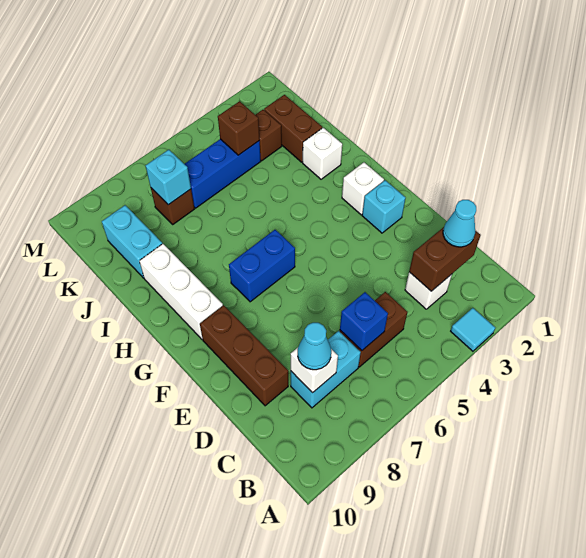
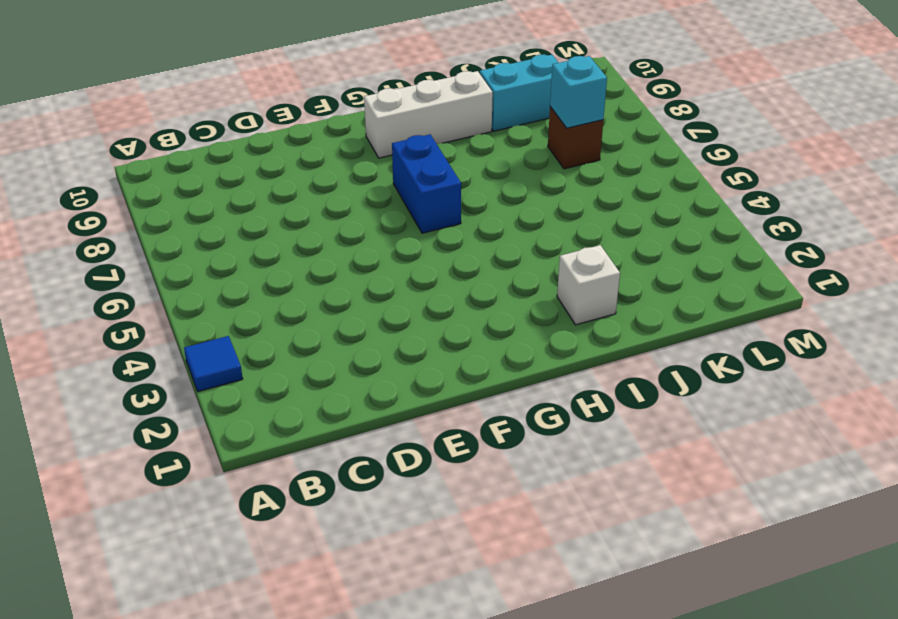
blue tile A3 level 1 -> cyan tile A3 level 1
none -> white brick C3 level 1
none -> brown brick C5:C6 level 1
none -> cyan brick C7:C8 level 1

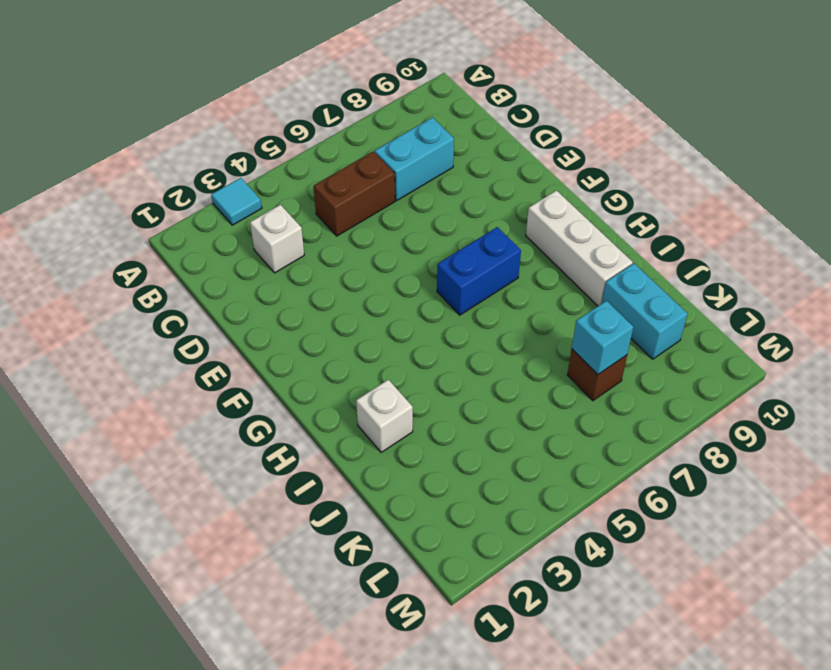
none -> brown brick D9:F9 level 1
none -> cyan brick F2 level 1
none -> white brick G2 level 1

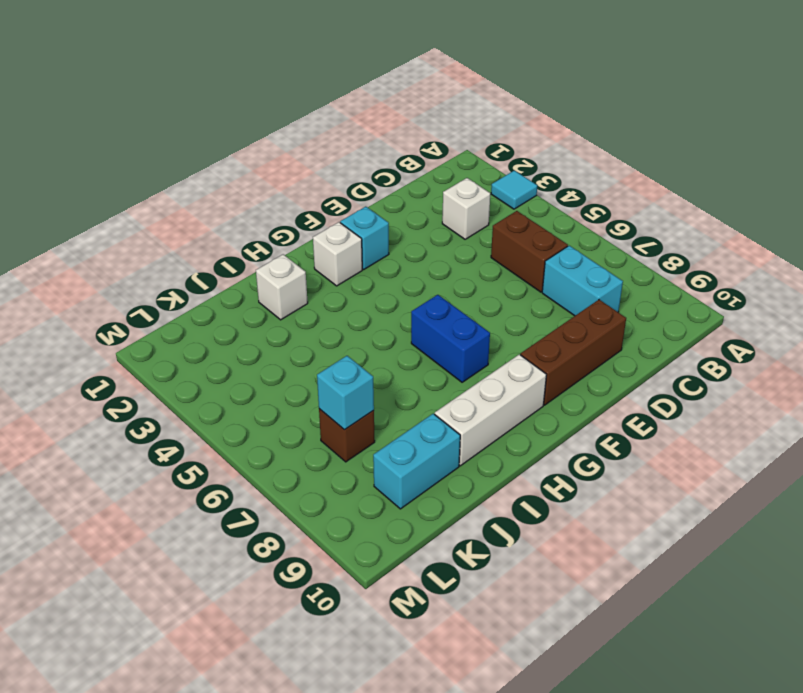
none -> brown brick J2:K2 level 1
none -> brown brick K3 level 1
none -> blue brick K4:K6 level 1

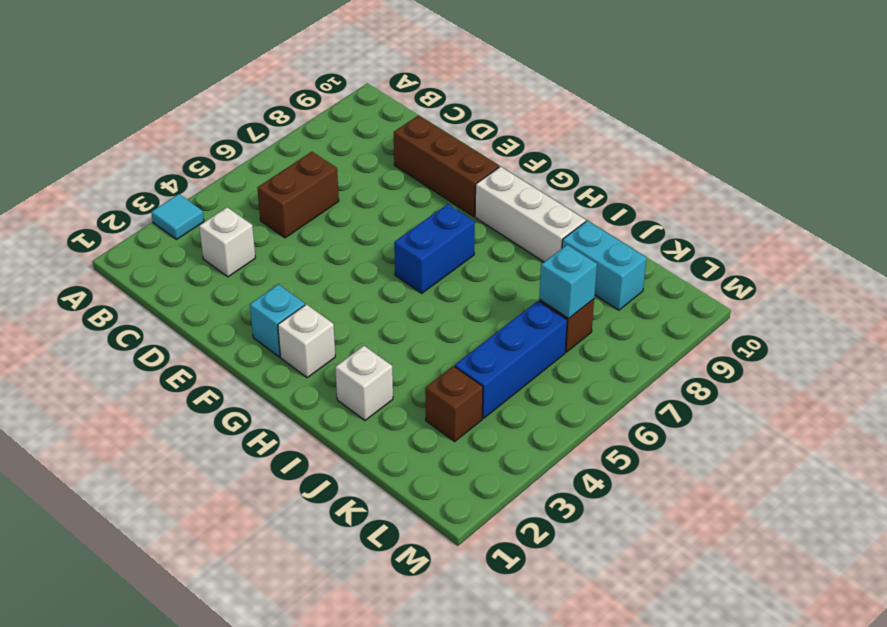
none -> cyan brick C7:C8 level 1
none -> brown brick J2:K2 level 1
none -> brown brick C2:C3 level 2

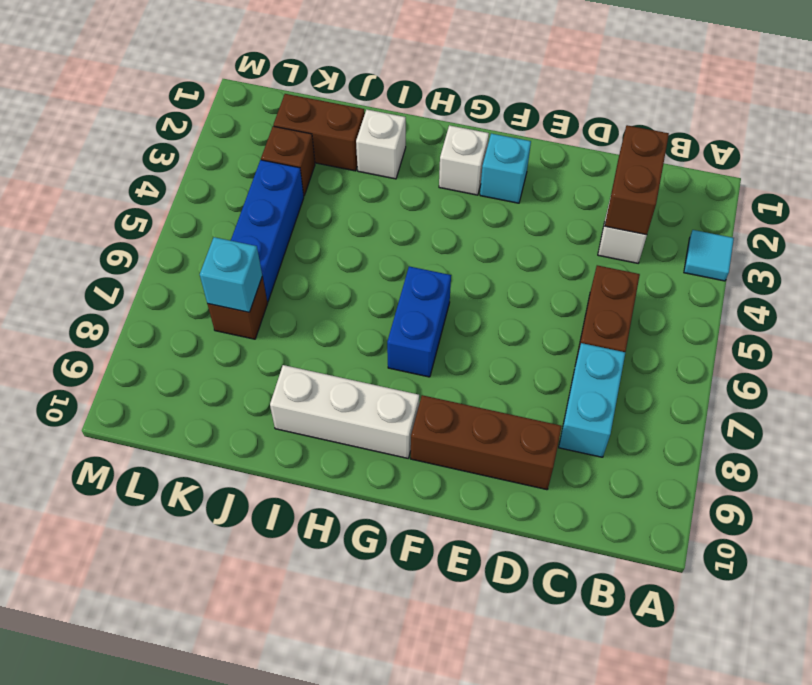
none -> cyan brick J9:K9 level 1
none -> blue brick C6 level 2
none -> white brick C8 level 2

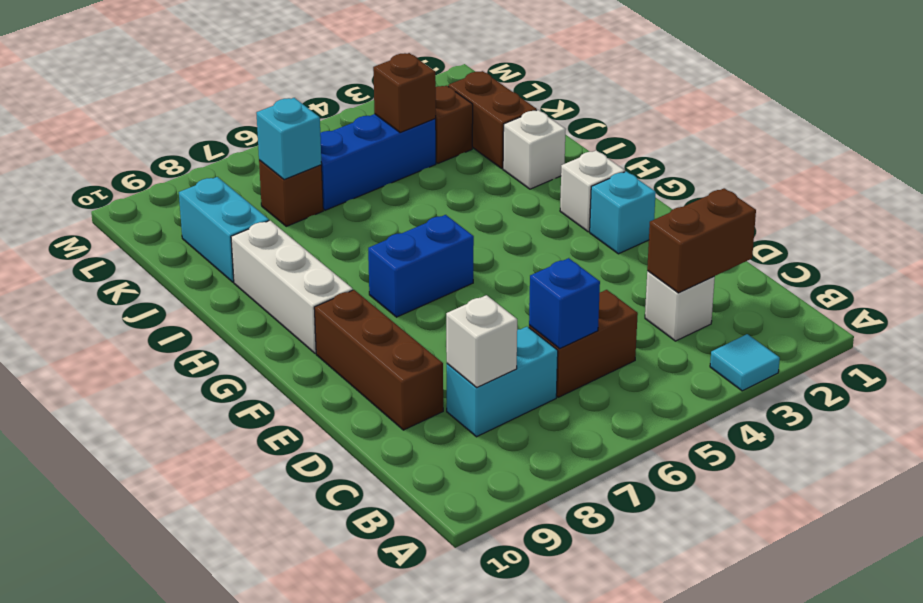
none -> cyan cone C2 level 3
none -> cyan cone C8 level 3

